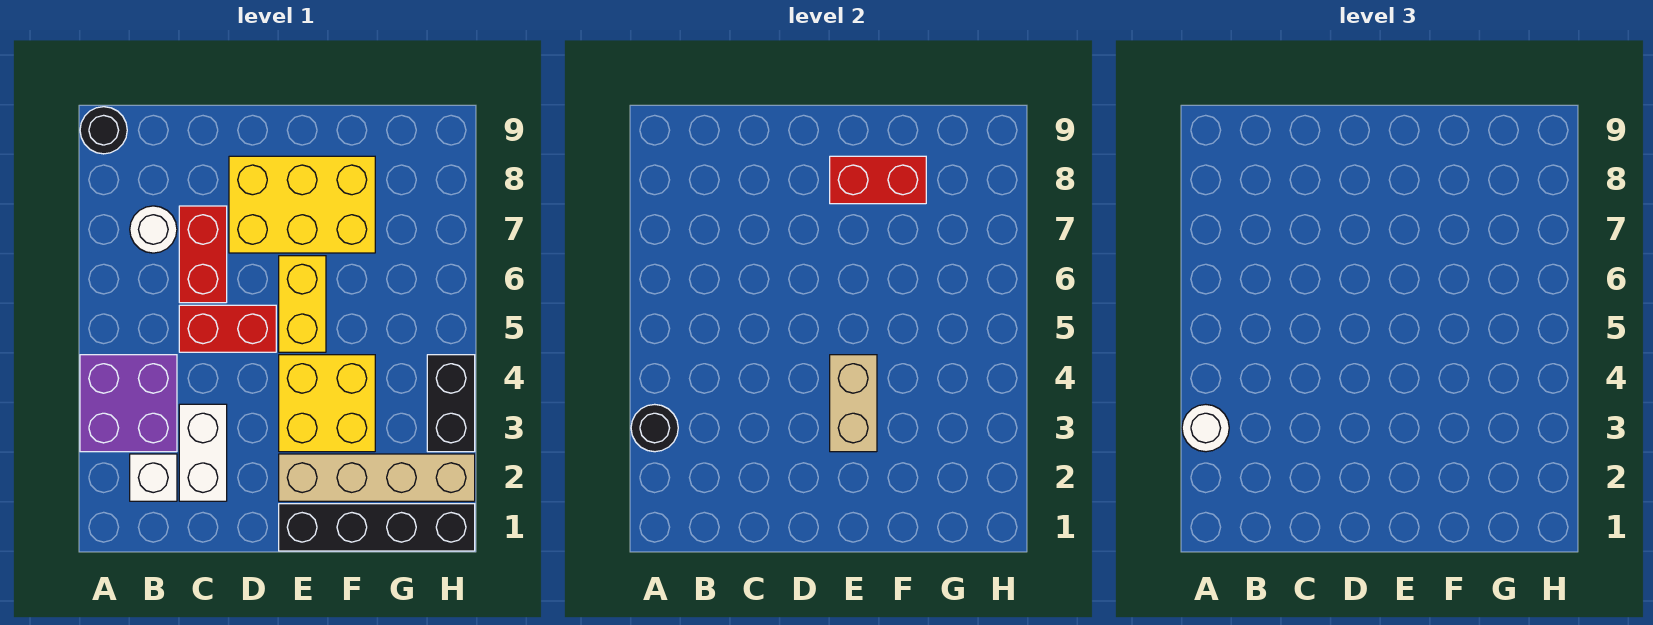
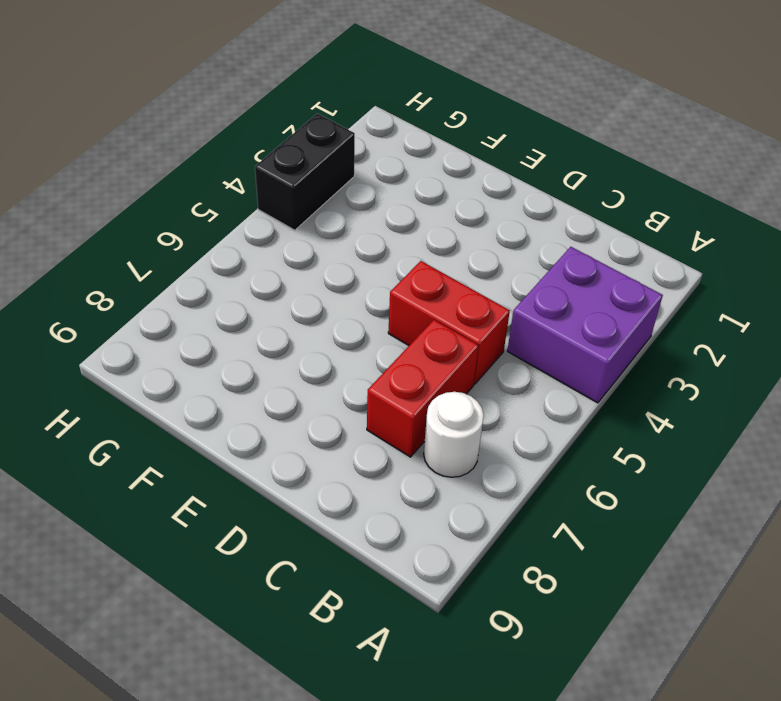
none -> black round brick A9 level 1
none -> white brick B2 level 1
none -> white brick C2:C3 level 1

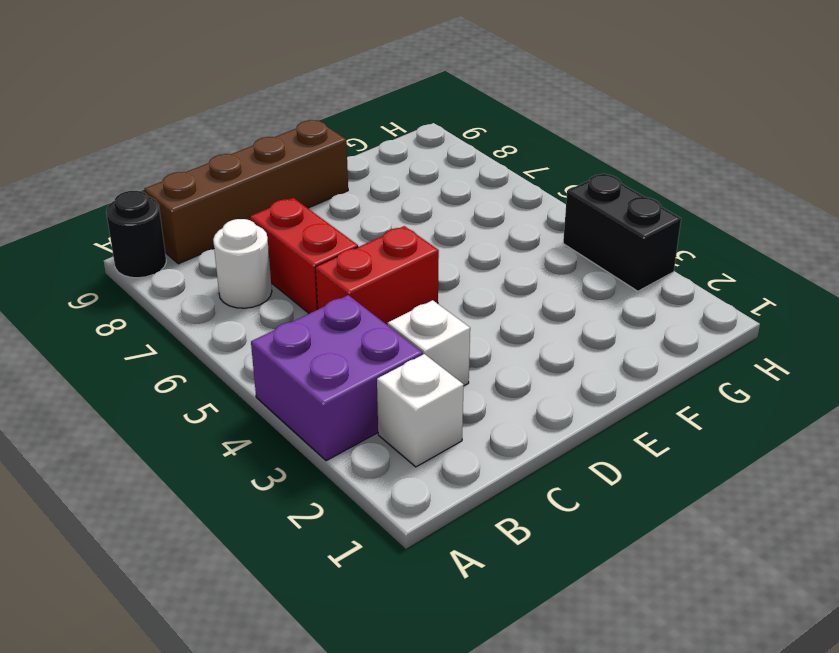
brown brick B9:E9 level 1 -> none
white brick C3 level 1 -> white brick C2:C3 level 1
none -> yellow brick D7:F8 level 1
none -> black brick E1:H1 level 1
none -> tan brick E2:H2 level 1

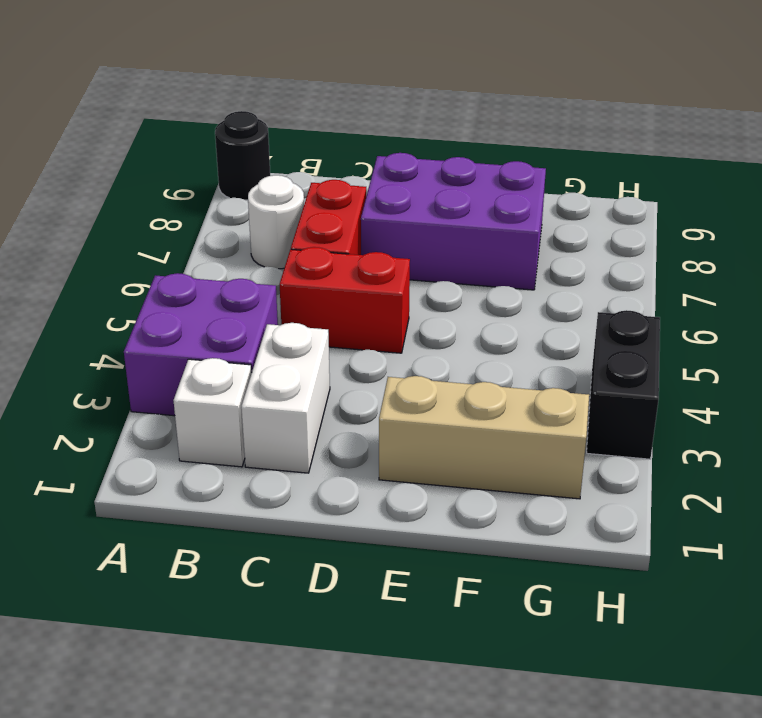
purple brick D7:F8 level 1 -> yellow brick D7:F8 level 1
tan brick E2:G2 level 1 -> tan brick E2:H2 level 1
none -> black brick E1:H1 level 1
none -> yellow brick E3:F4 level 1
none -> yellow brick E5:E6 level 1

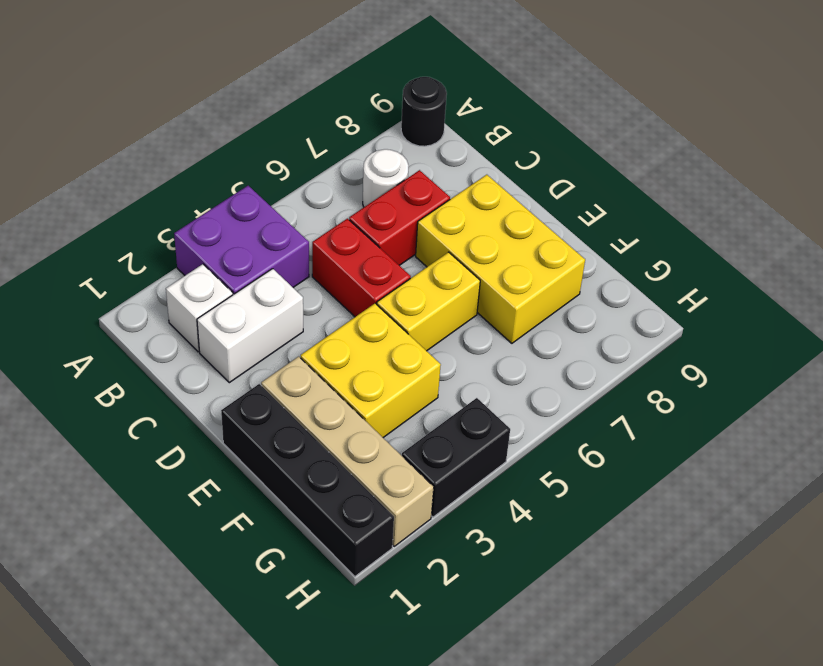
none -> black round brick A3 level 2
none -> tan brick E3:E4 level 2
none -> red brick E8:F8 level 2

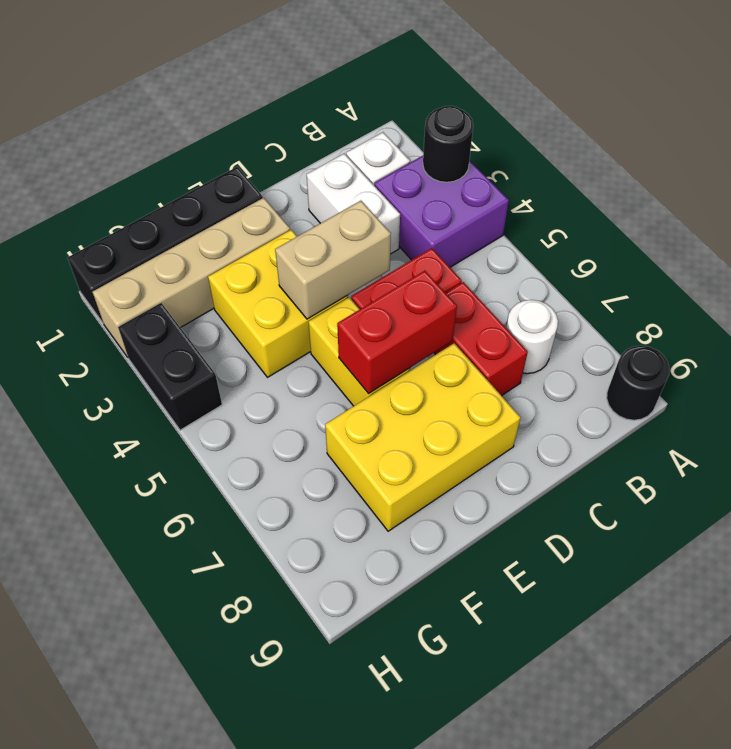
tan brick D4:E4 level 2 -> tan brick E3:E4 level 2
red brick D6:E6 level 2 -> red brick E8:F8 level 2
none -> white round brick A3 level 3

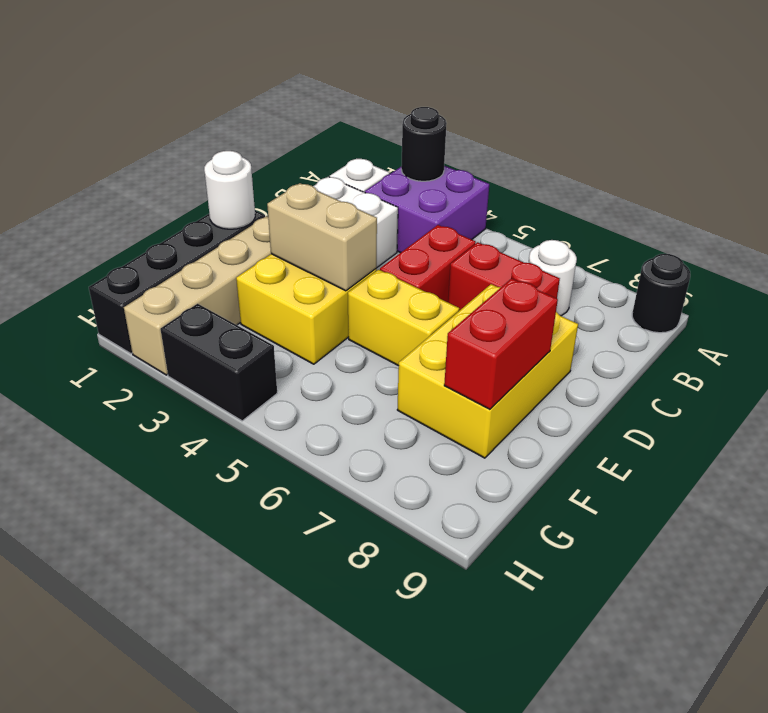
white round brick E1 level 2 -> white round brick A3 level 3

